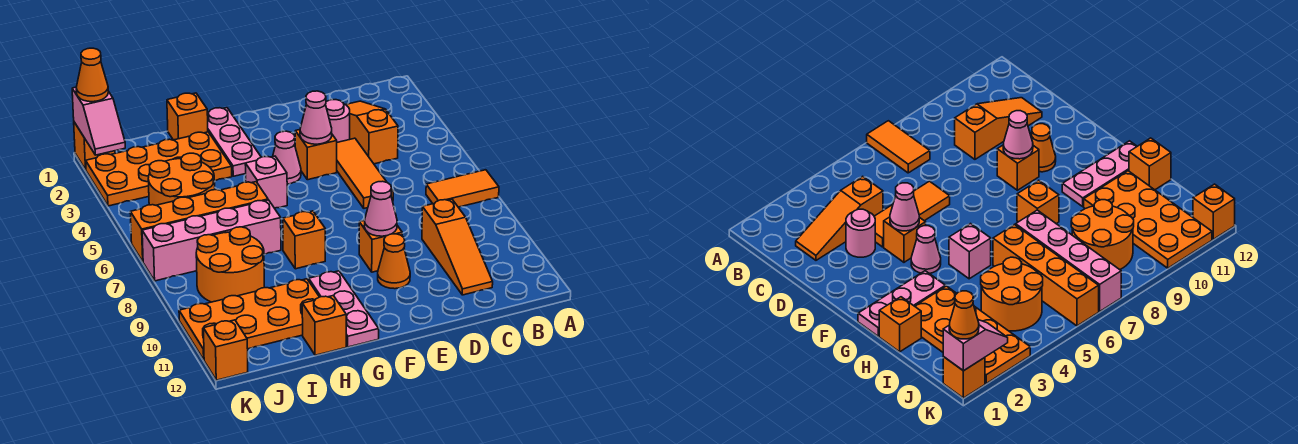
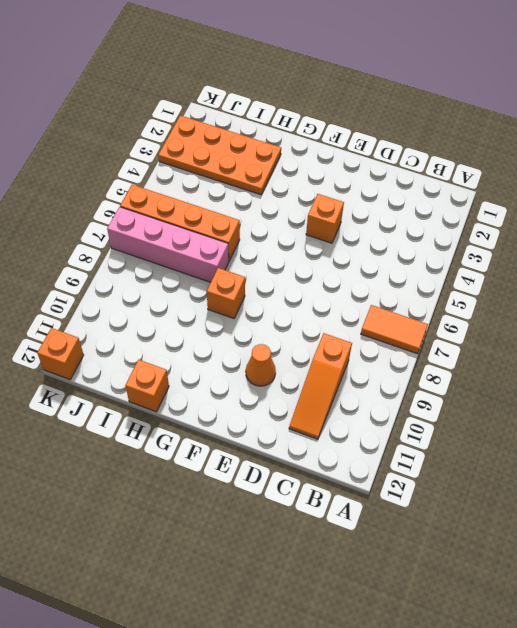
none -> orange slope C2:C4 level 1 top 4
none -> pink round brick D3 level 1
none -> orange tile D4:D6 level 1

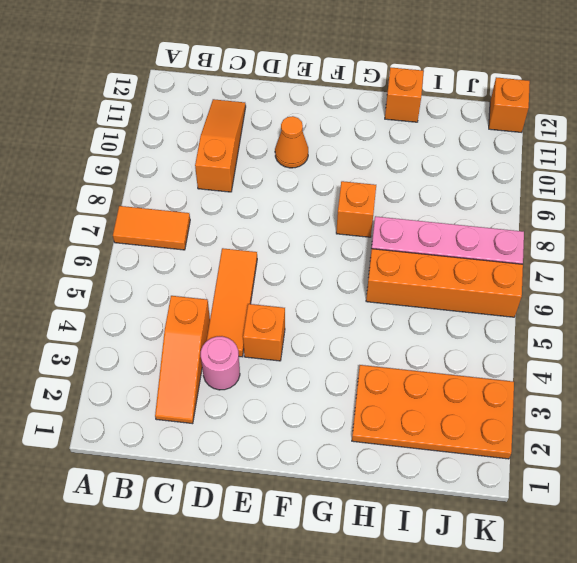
none -> orange brick E9 level 1
none -> pink cone F4 level 1
none -> pink plate G1:G3 level 1

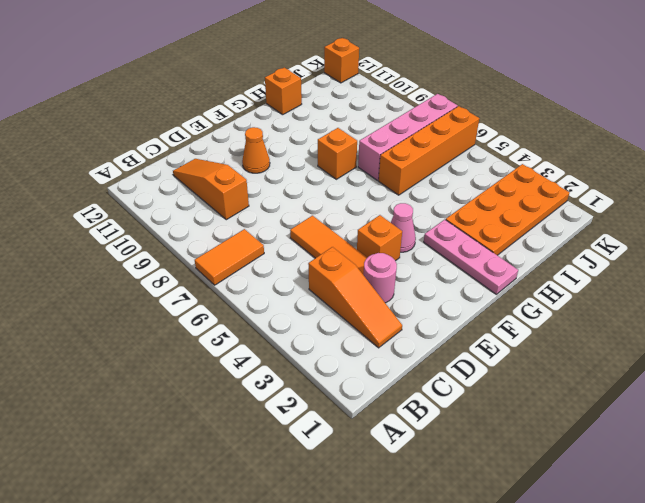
none -> orange brick E9 level 1
none -> pink brick G5 level 1
none -> pink plate G10:G12 level 1

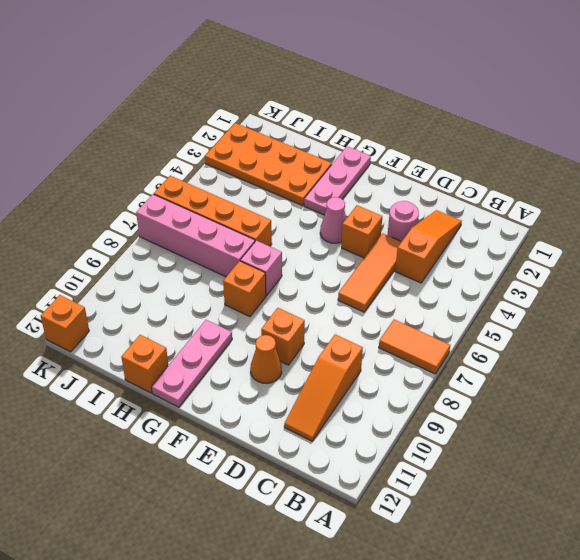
pink brick G7 level 1 -> pink brick G5 level 1
none -> orange brick H1 level 1
none -> orange plate H10:K11 level 1
none -> orange round brick I4:J5 level 1

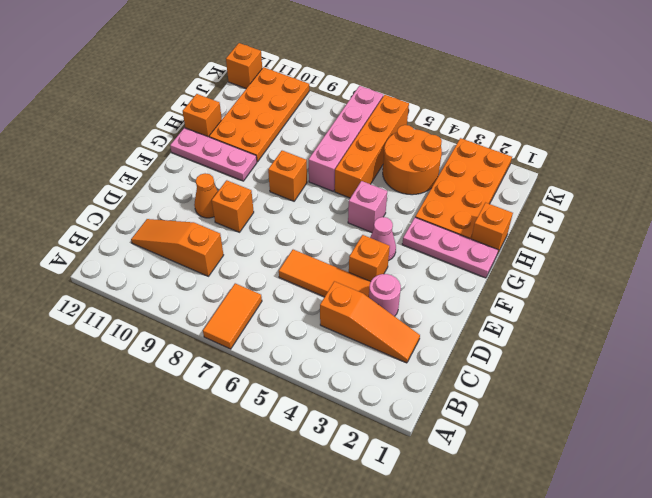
none -> orange round brick I8:J9 level 1
none -> orange brick K1 level 1
none -> pink cone E4 level 2

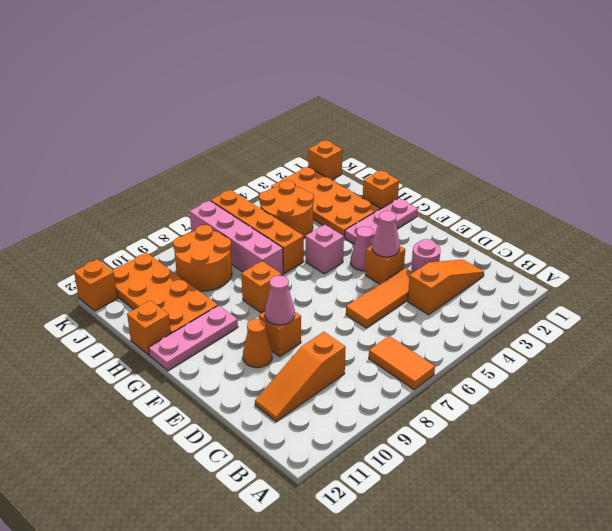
none -> pink slope K1:K2 level 2 top 1
none -> orange cone K1 level 3

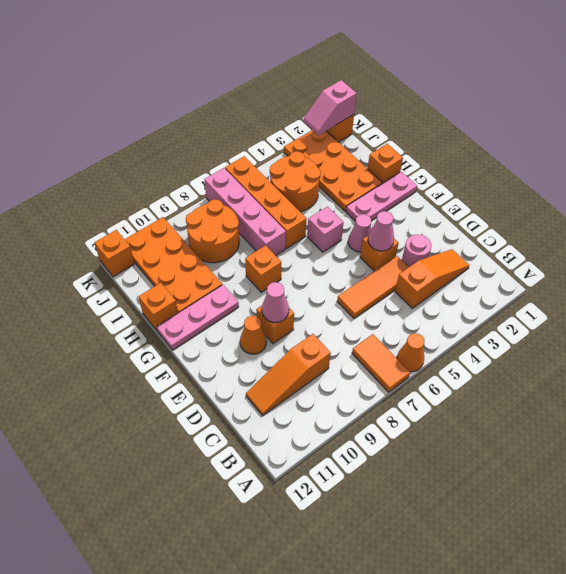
orange cone A6 level 1 -> orange cone K1 level 3

